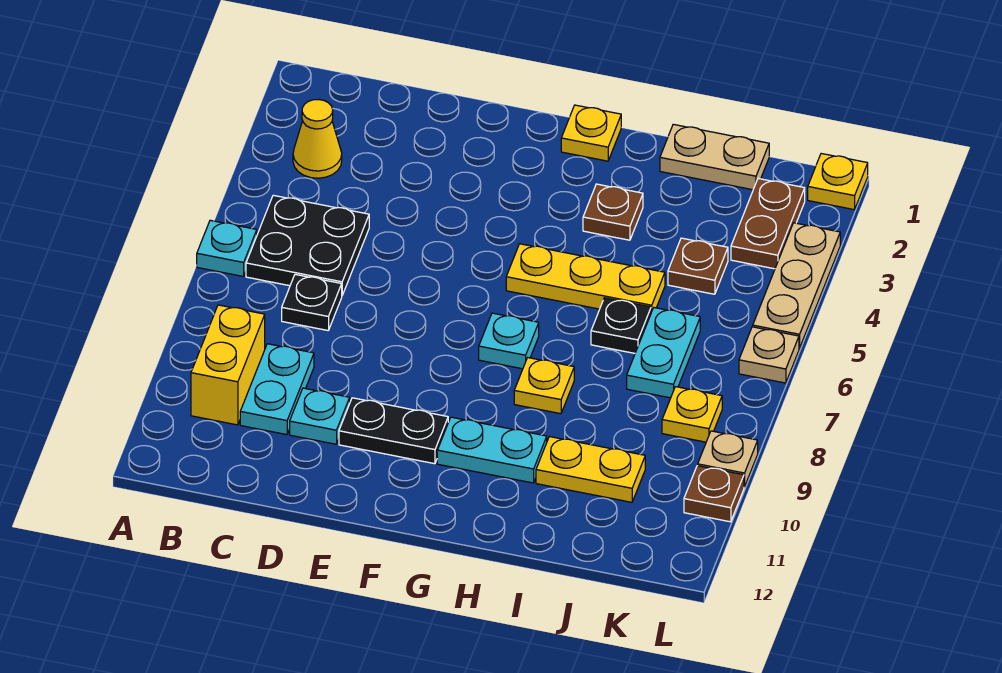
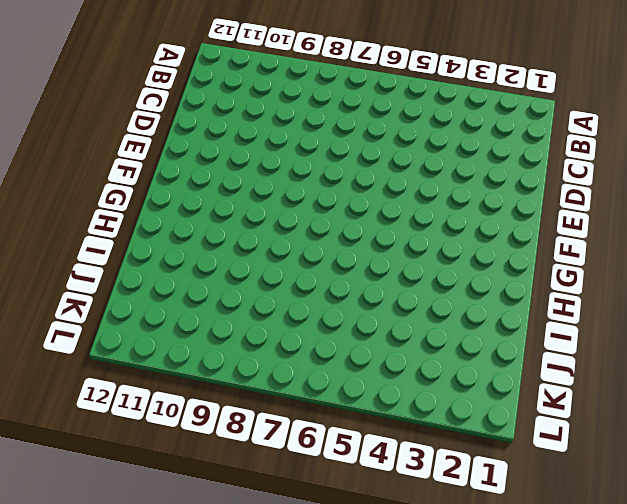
none -> cyan plate A6 level 1
none -> yellow cone B3 level 1
none -> black plate B5:C6 level 1

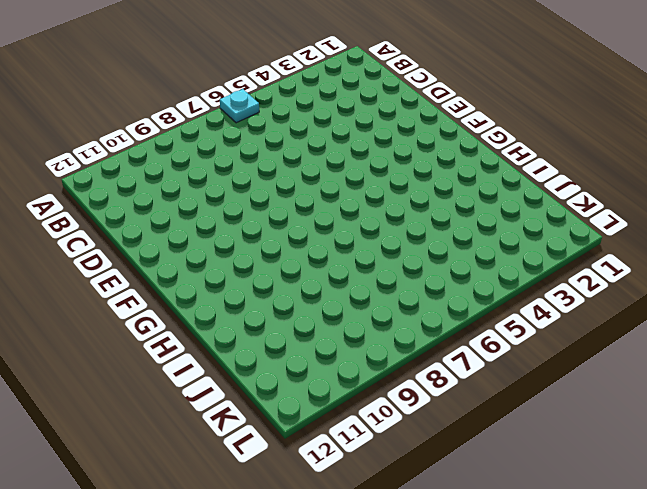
none -> yellow cone B3 level 1
none -> black plate B5:C6 level 1
none -> yellow brick B9:B10 level 1

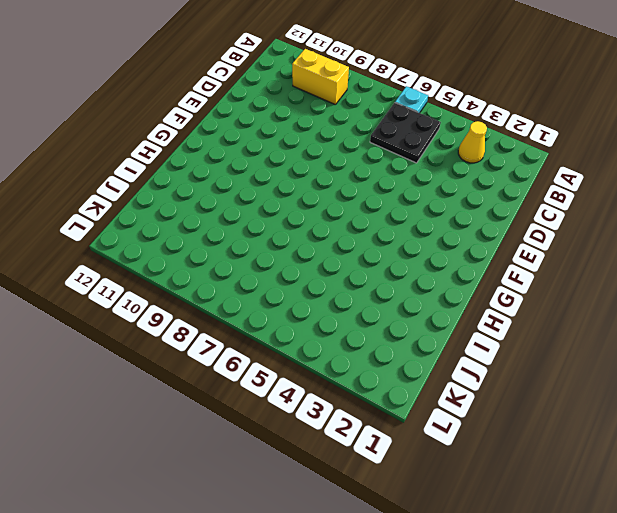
none -> black plate C7 level 1
none -> cyan plate C9:C10 level 1
none -> cyan plate D10 level 1

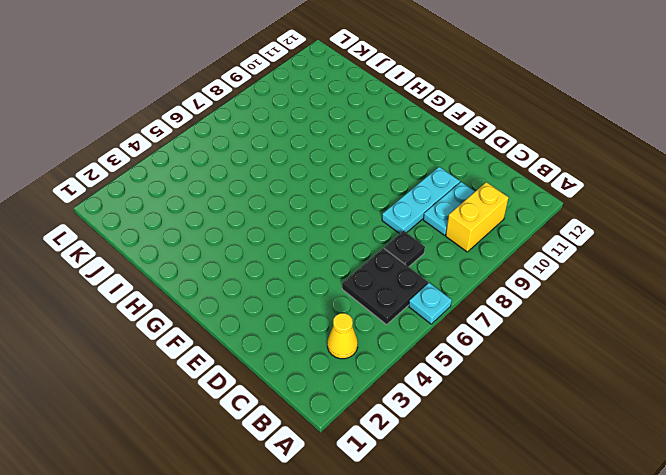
cyan plate D8:D10 level 1 -> cyan plate D10 level 1
none -> black plate E10:F10 level 1
none -> yellow plate G1 level 1
none -> yellow plate G5:I5 level 1

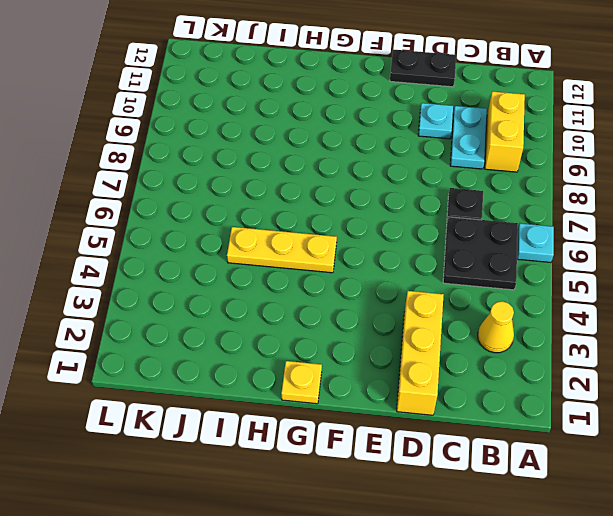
yellow brick D1:D3 level 1 -> none
black plate D12:E12 level 1 -> black plate E10:F10 level 1
none -> cyan plate G7 level 1
none -> cyan plate G10:H10 level 1
none -> brown plate H3 level 1

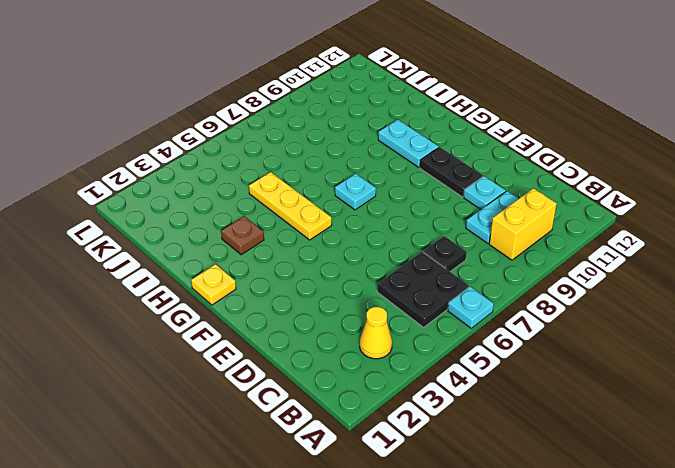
none -> yellow plate H8 level 1
none -> tan plate I1:J1 level 1
none -> black plate I6 level 1

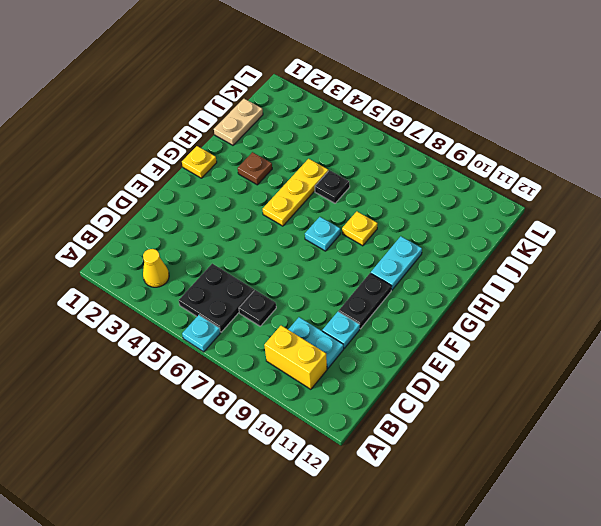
none -> yellow plate I10:J10 level 1
none -> brown plate J4 level 1
none -> cyan plate J6:J7 level 1

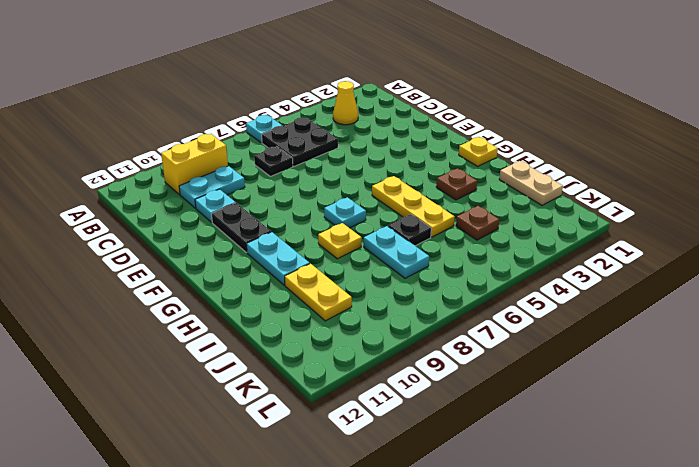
cyan plate I7:J7 level 1 -> cyan plate J6:J7 level 1
none -> brown plate K2:K3 level 1
none -> yellow plate K8 level 1
none -> yellow plate L1 level 1

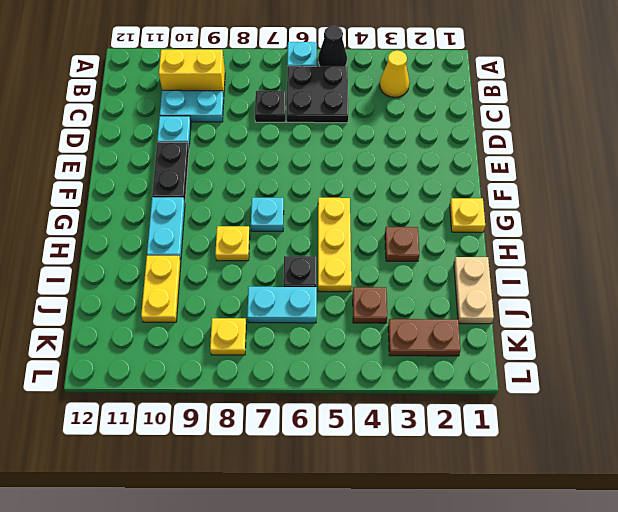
black cone A5 level 1 -> none
none -> yellow plate L1 level 1
none -> tan plate L3:L5 level 1
none -> tan plate L6 level 1

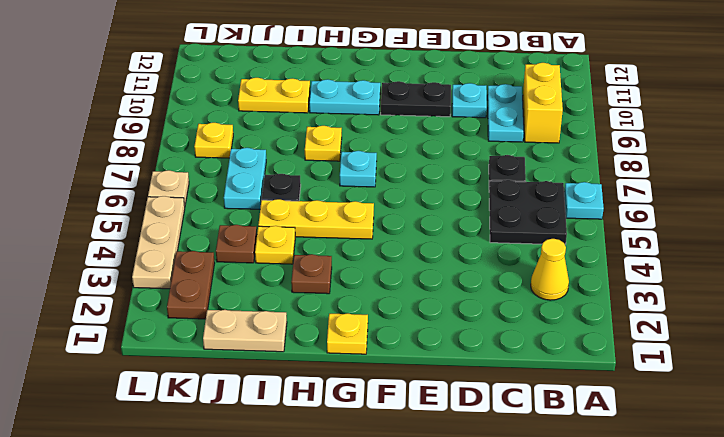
yellow plate I4 level 1 -> yellow plate L1 level 1
none -> tan plate L9 level 1
none -> brown plate L10 level 1

